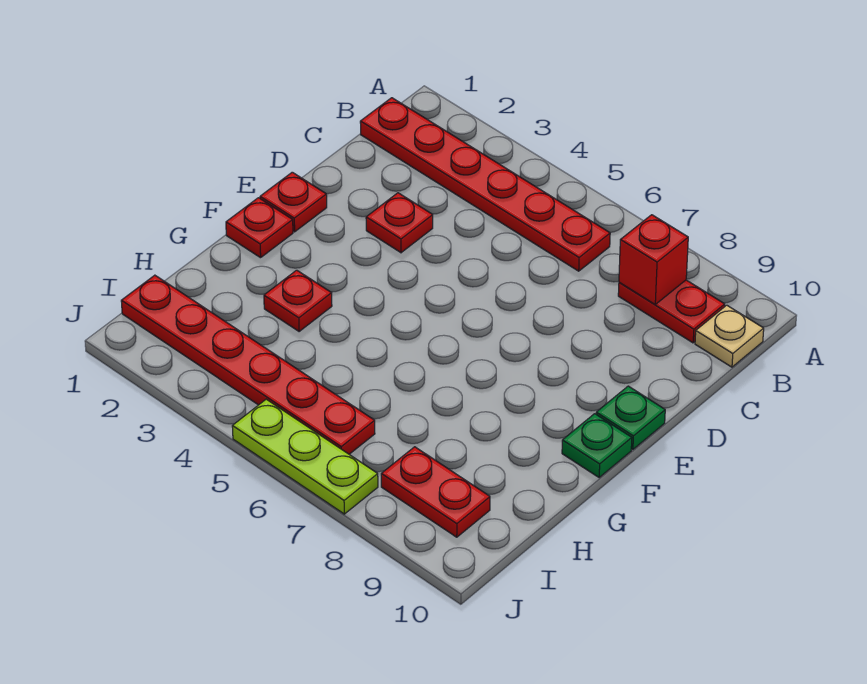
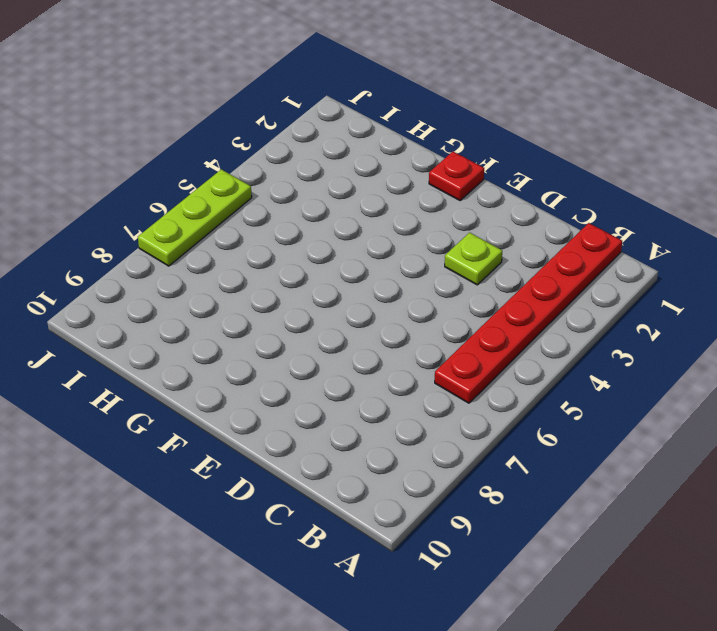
lime plate D3 level 1 -> red plate D3 level 1
none -> red plate B8:B9 level 1
none -> tan plate B10 level 1
none -> red plate E1 level 1

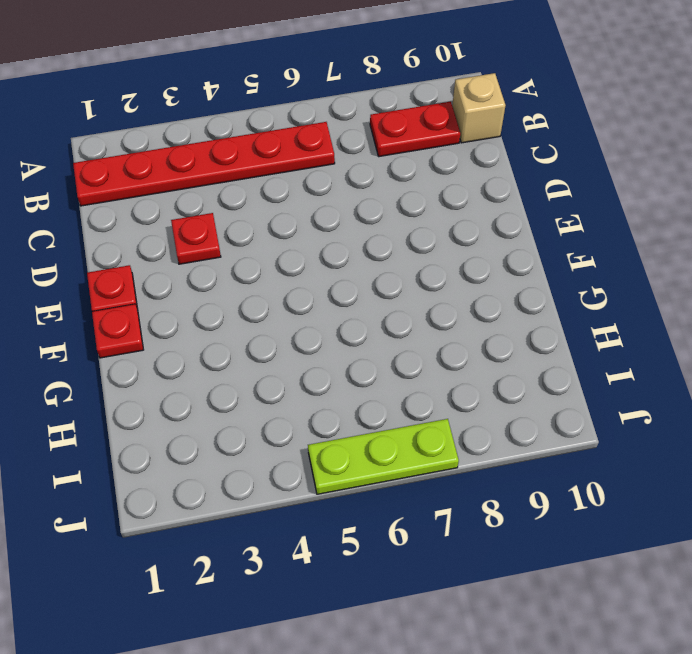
tan brick B10 level 1 -> tan plate B10 level 1
none -> green plate E10 level 1
none -> green plate F10 level 1
none -> red plate G3 level 1

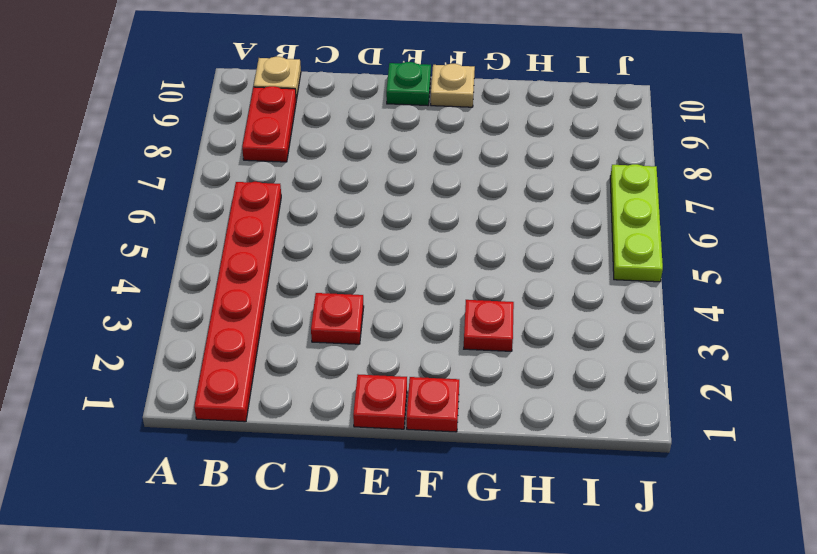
tan plate F10 level 1 -> green plate F10 level 1
none -> red plate I1:I6 level 1
none -> red plate I8:I9 level 1
none -> red brick B8 level 2

